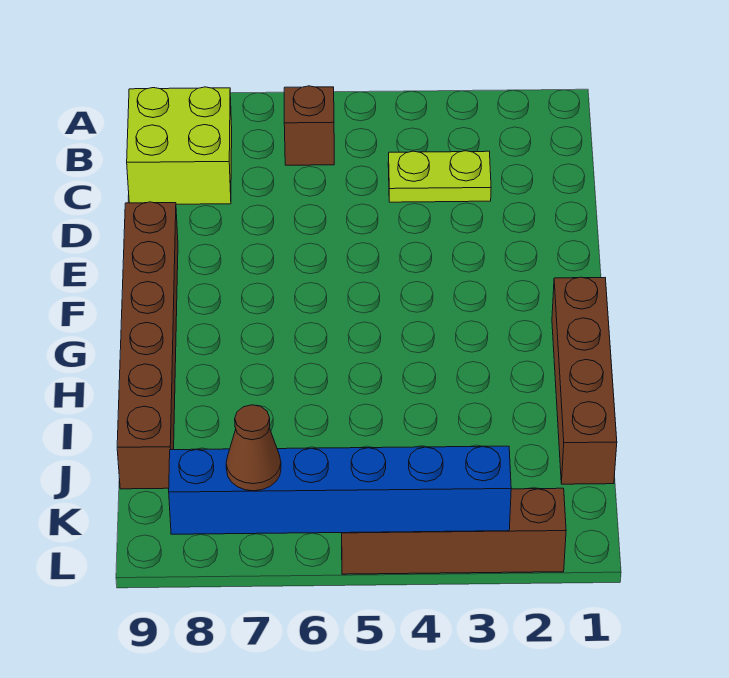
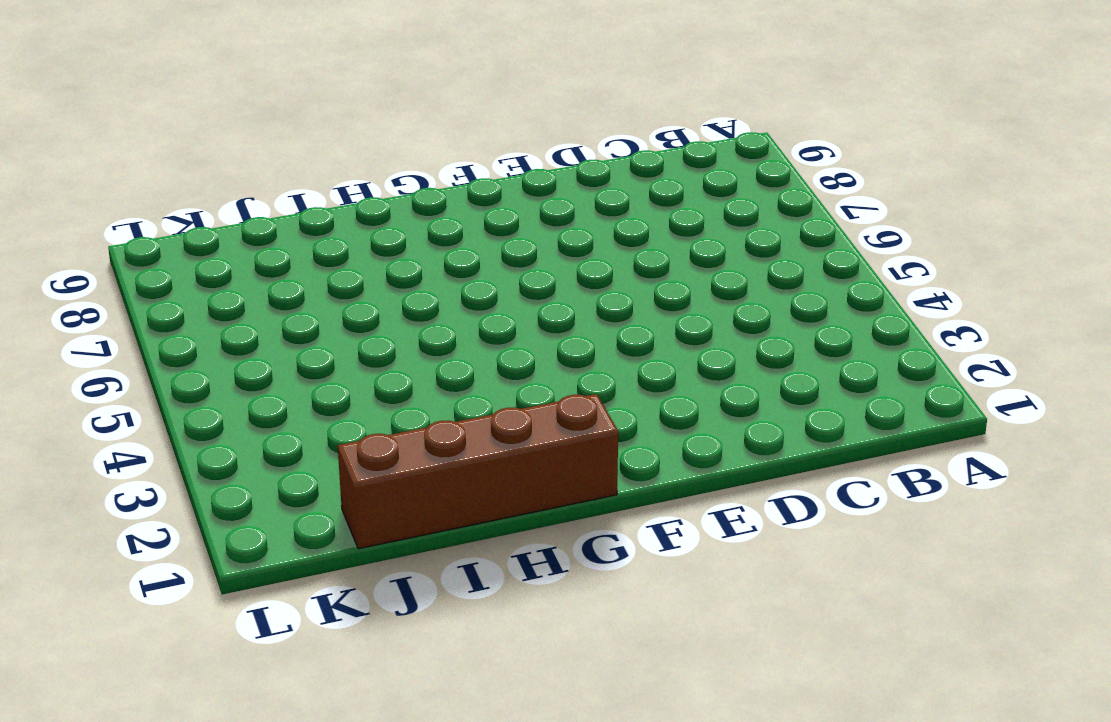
none -> brown brick B6 level 1
none -> lime brick B8:C9 level 1

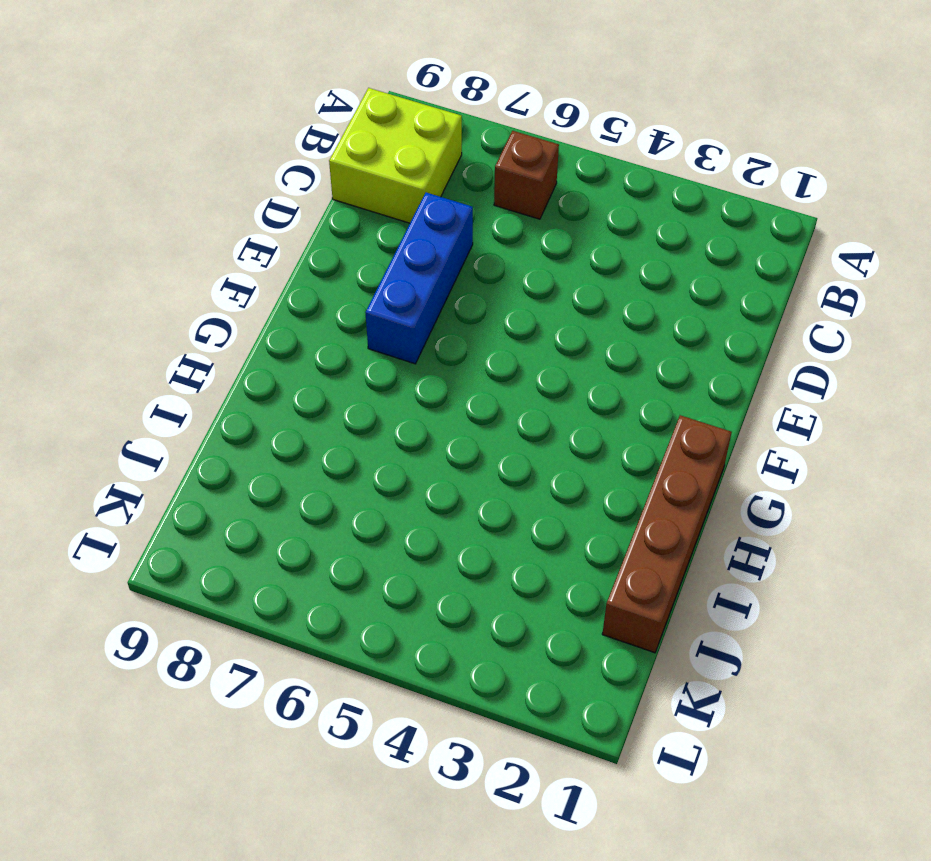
blue brick D7:F7 level 1 -> none
none -> lime plate C3:C4 level 1
none -> brown brick E9:J9 level 1

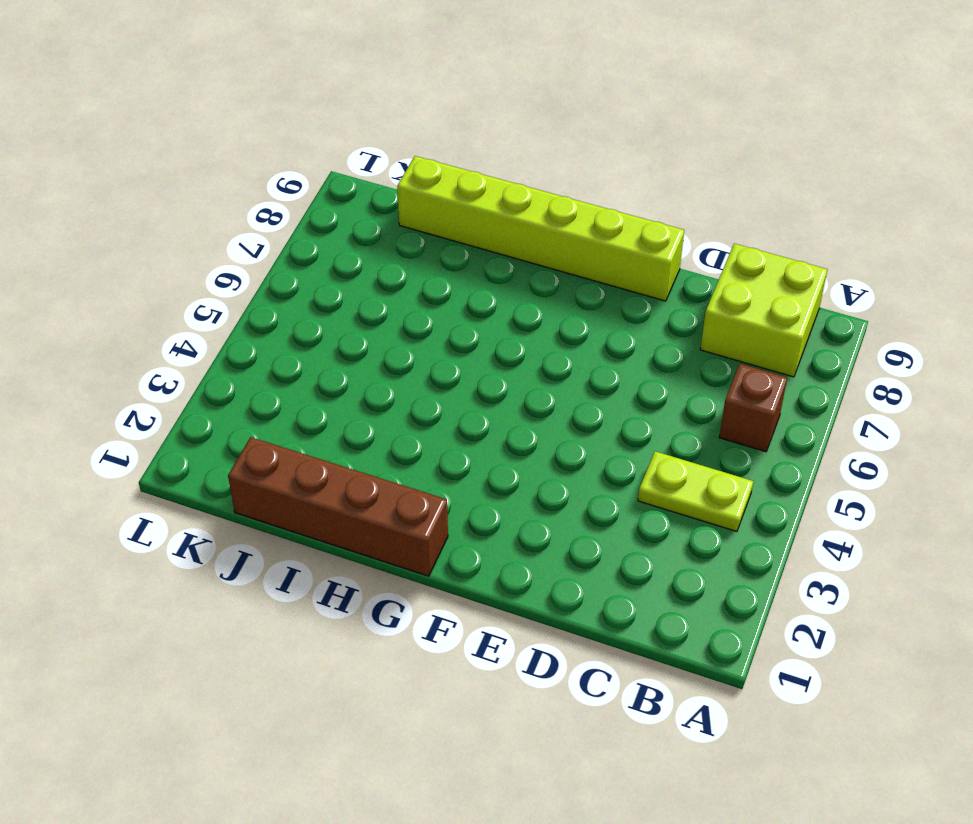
lime plate B4:C4 level 1 -> lime plate C3:C4 level 1
lime brick E9:J9 level 1 -> brown brick E9:J9 level 1
none -> brown brick L2:L5 level 1
none -> blue brick L3:L8 level 2

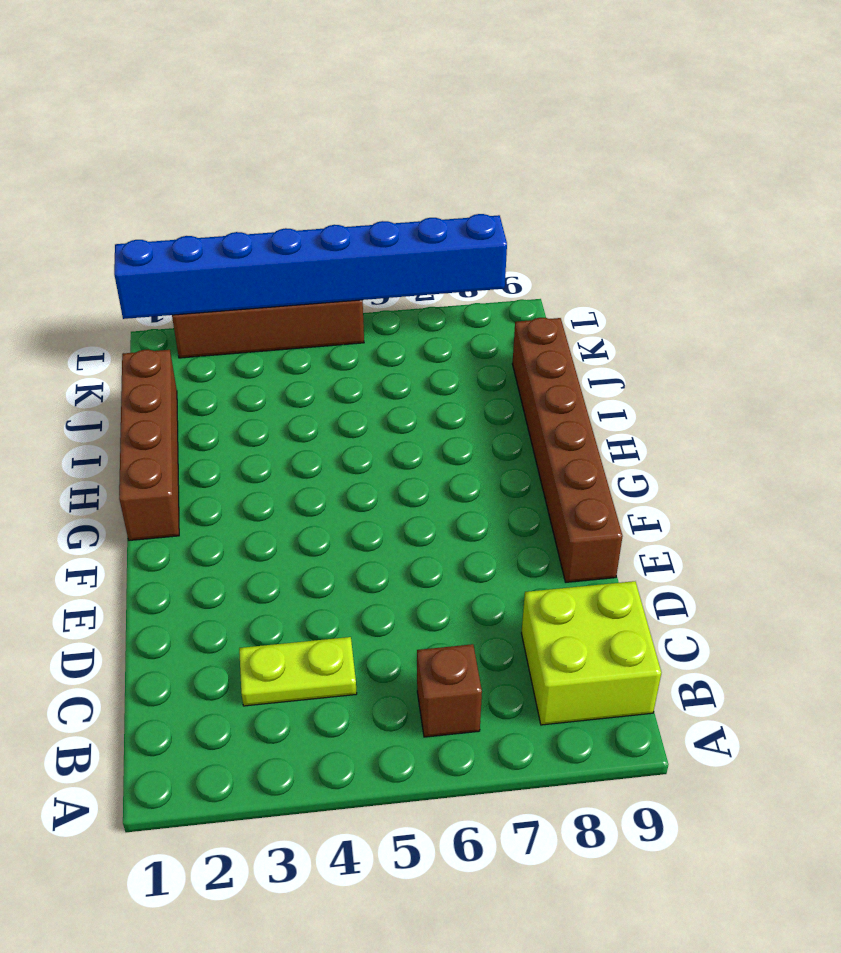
blue brick L1:L8 level 2 -> blue brick L3:L8 level 2
none -> brown cone L7 level 3

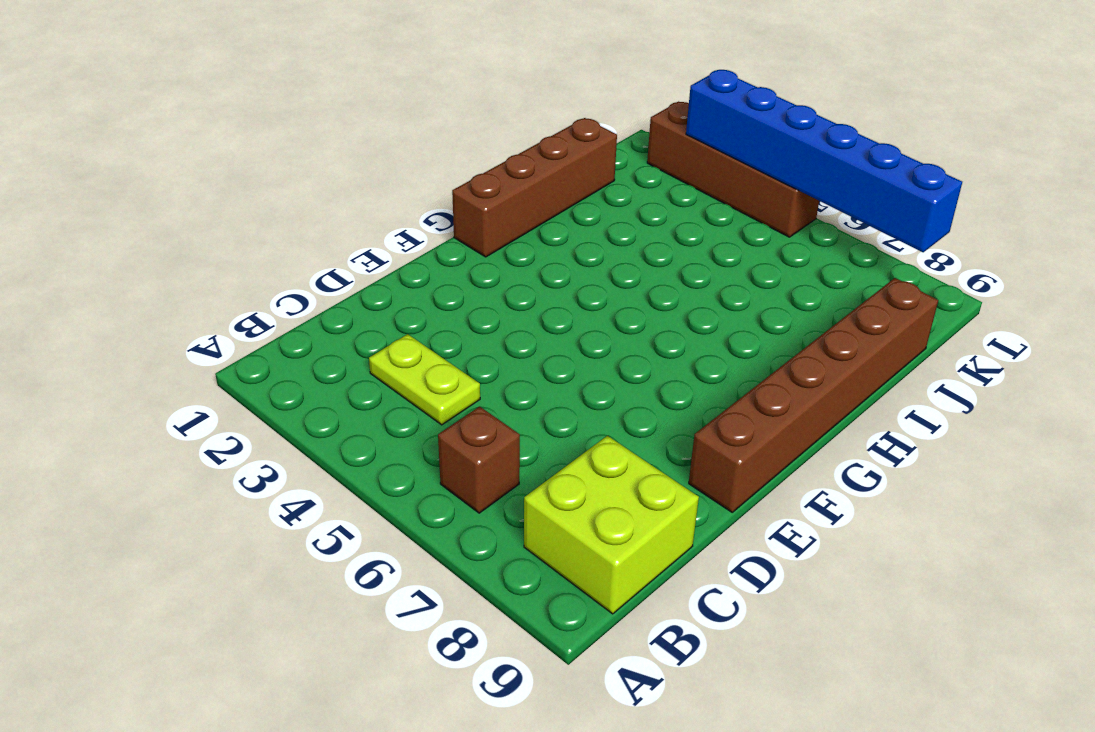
none -> brown cone L7 level 3

